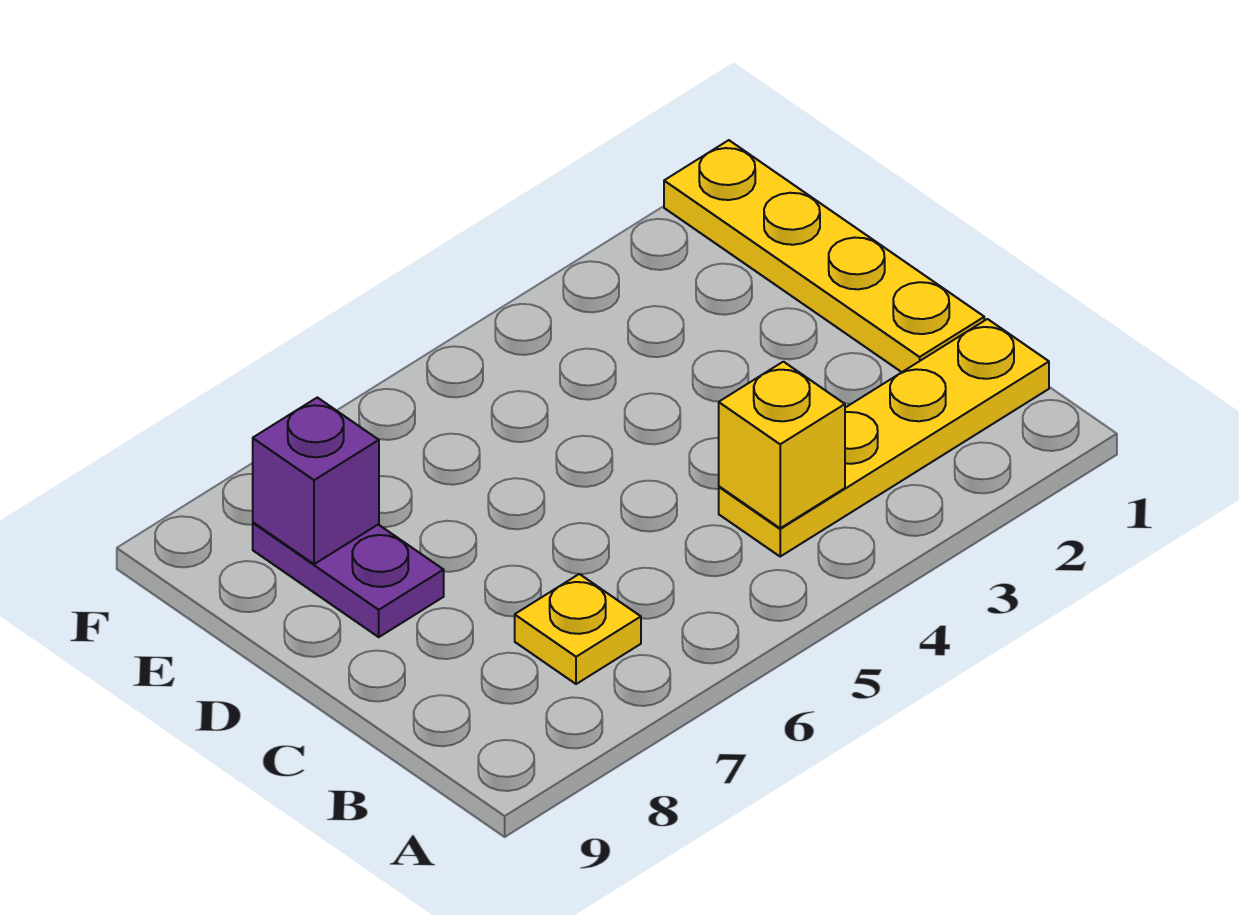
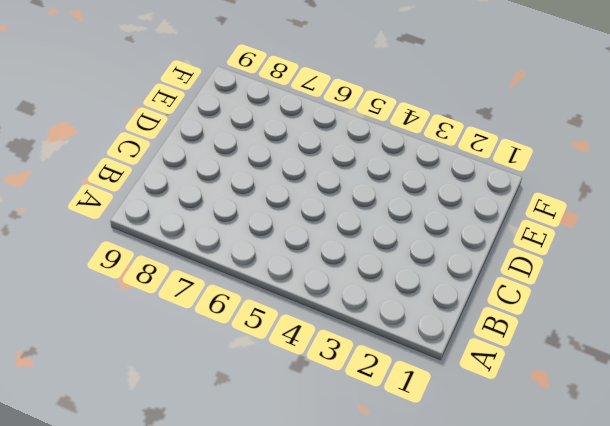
none -> yellow plate B1:B4 level 1
none -> yellow plate B7 level 1

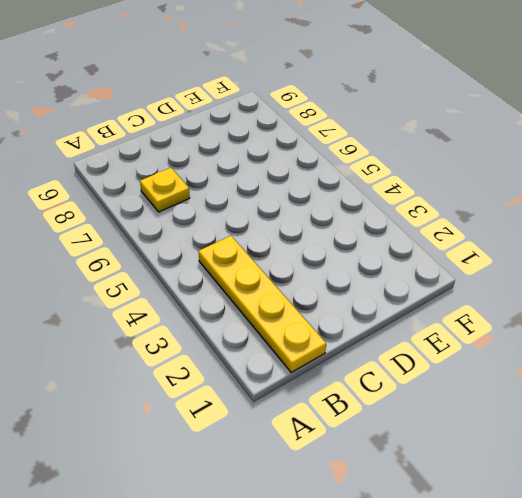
none -> yellow plate C1:F1 level 1
none -> purple plate D8:E8 level 1

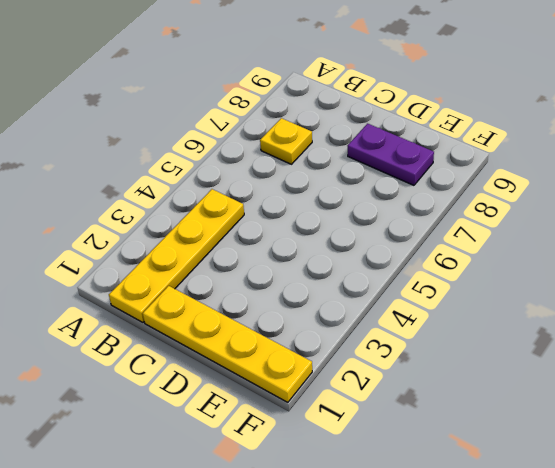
none -> yellow brick B4 level 2
none -> purple brick E8 level 2

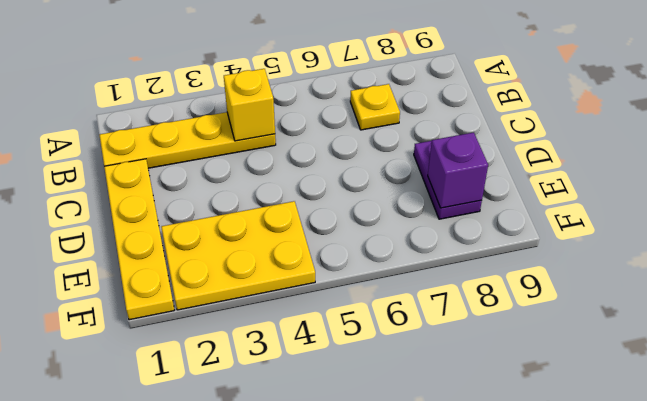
yellow plate E2:F4 level 1 -> none

